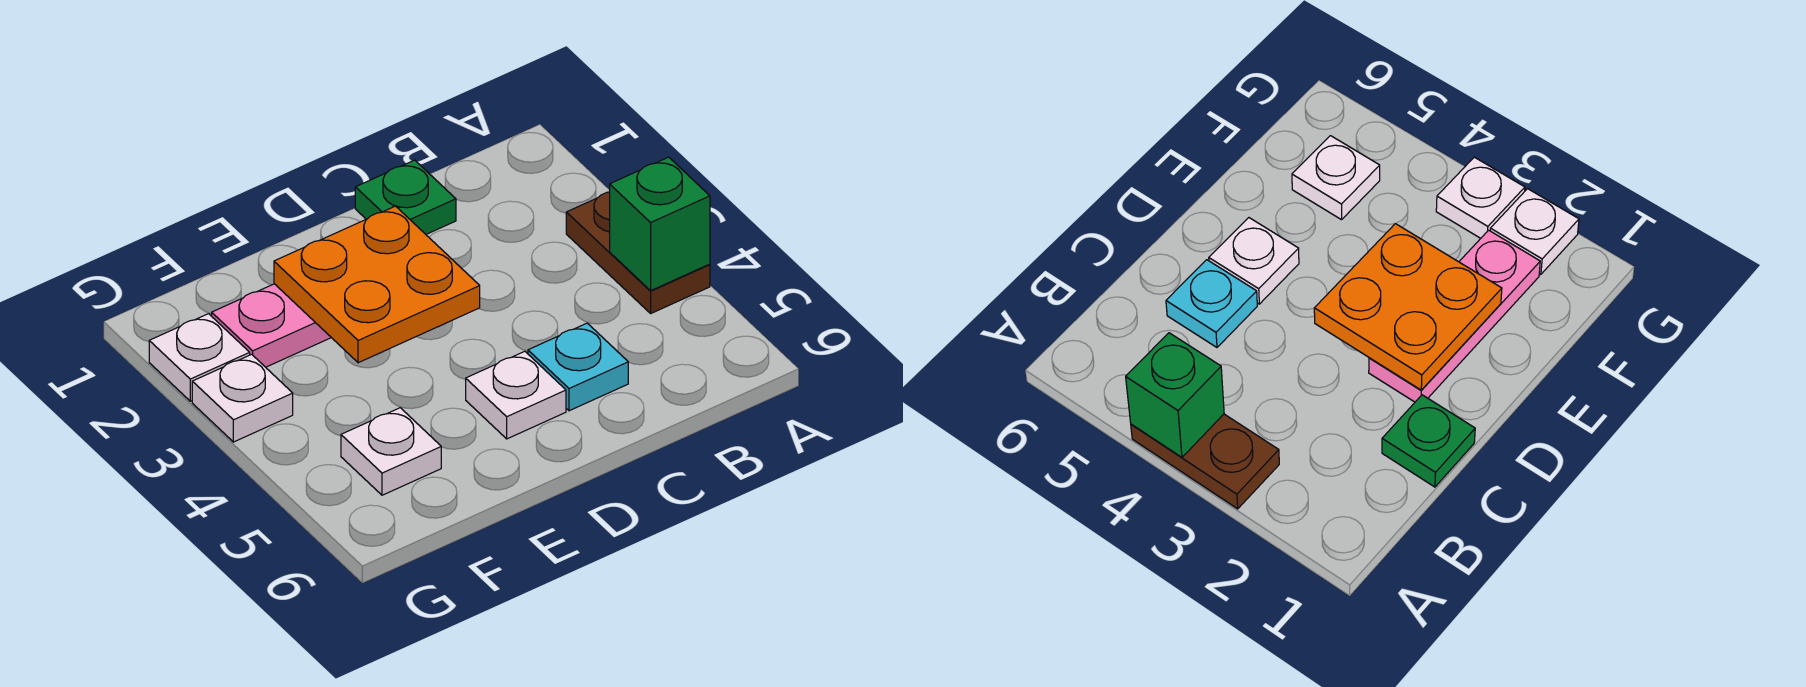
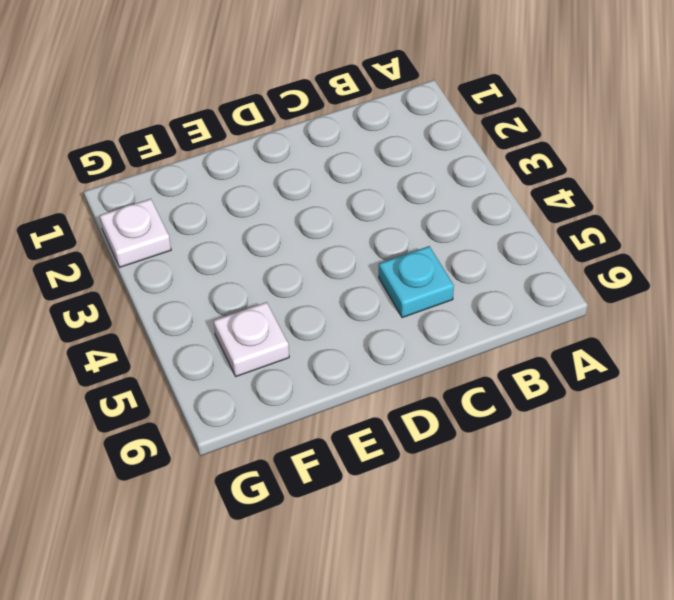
none -> brown plate A3:A4 level 1
none -> green plate C1 level 1

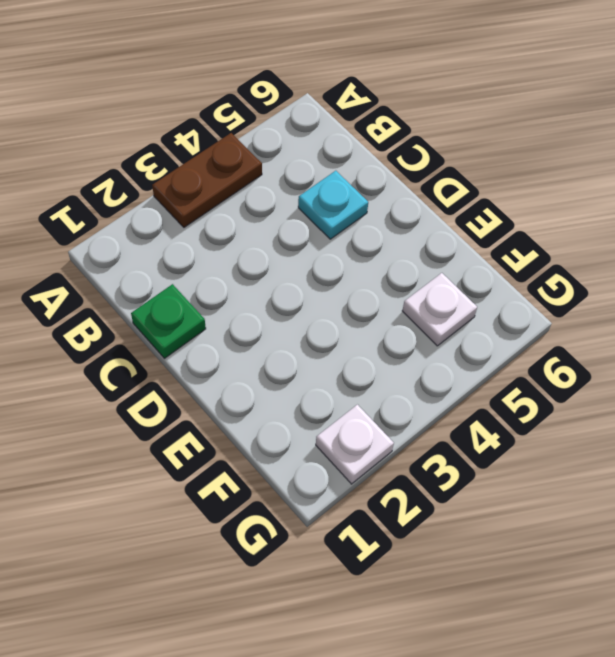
none -> pink plate D2:F2 level 1
none -> white plate D5 level 1

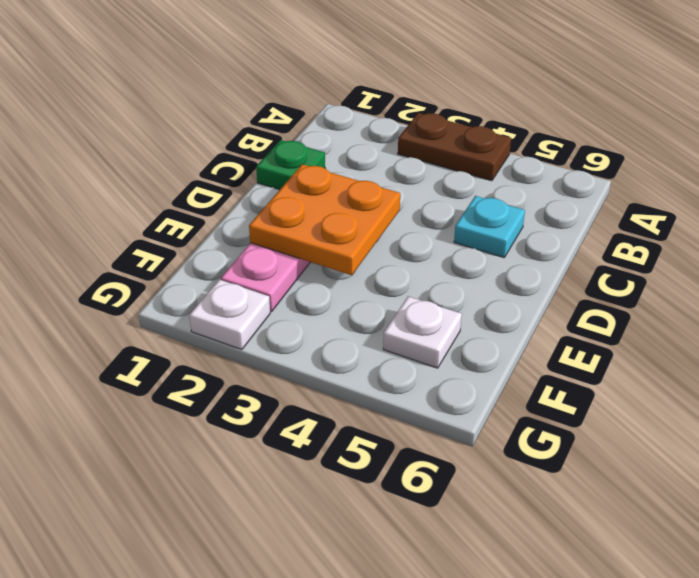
none -> white plate D5 level 1
none -> white plate G3 level 1

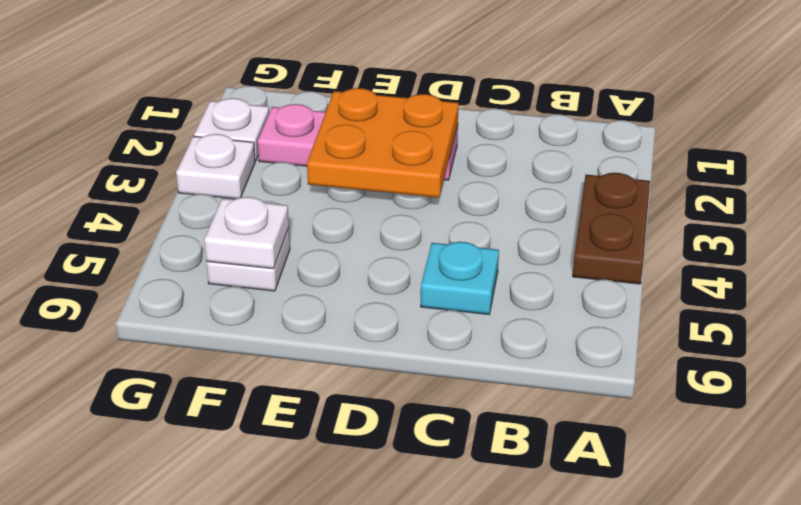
white plate F5 level 2 -> white plate D5 level 1
none -> green plate C1 level 1
none -> green brick A4 level 2

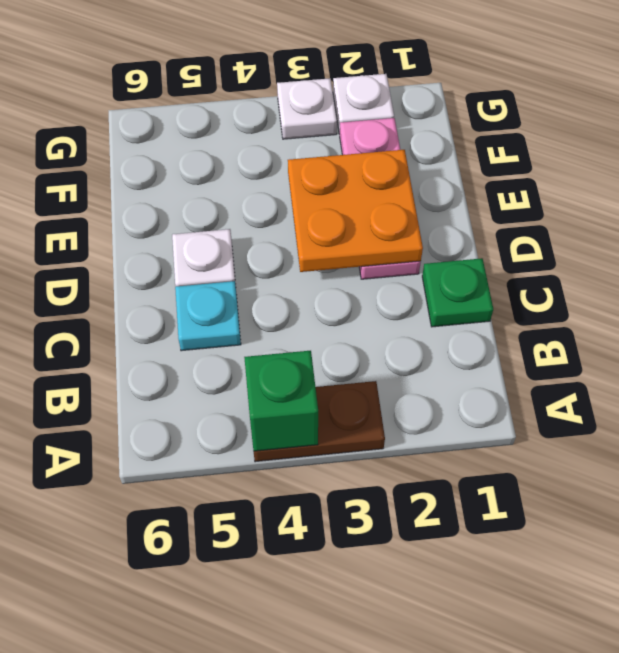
none -> white plate F5 level 1

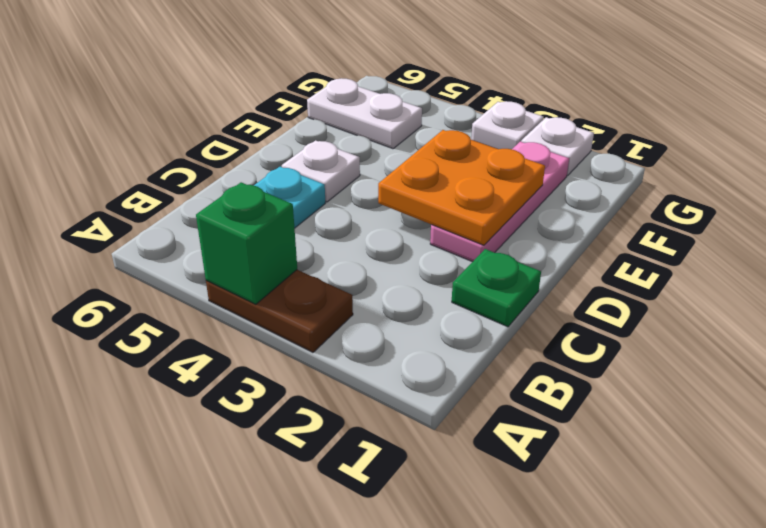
white plate F5:F6 level 1 -> white plate F5 level 1

